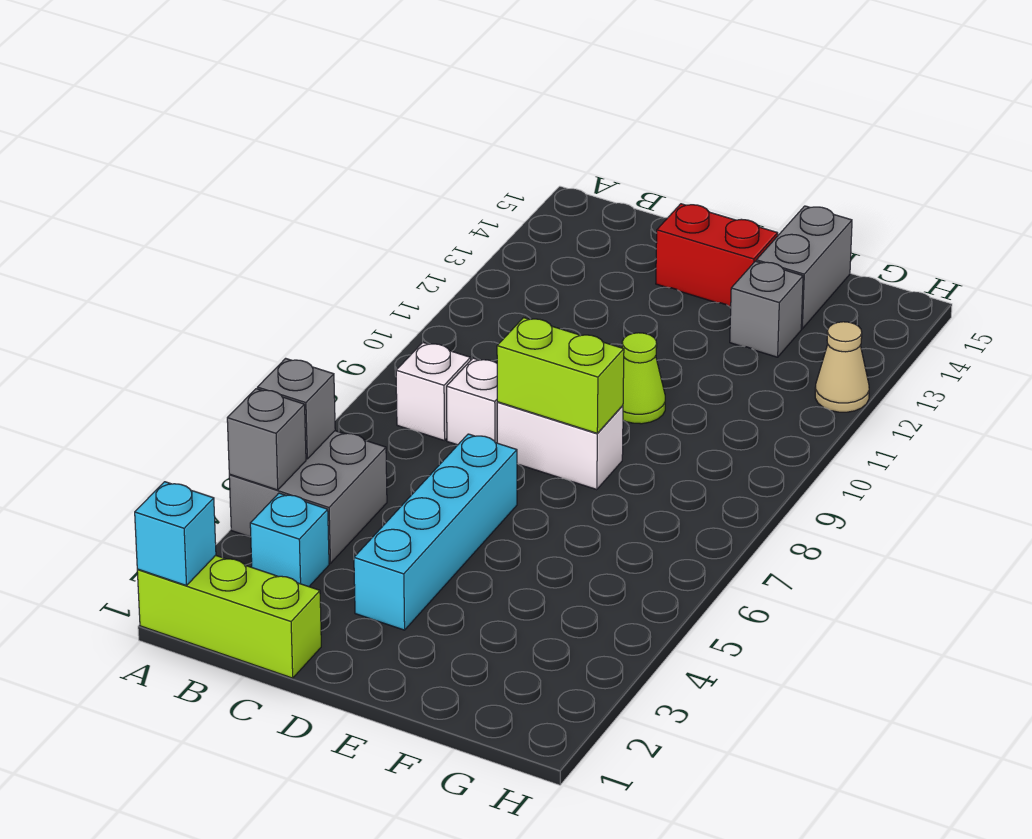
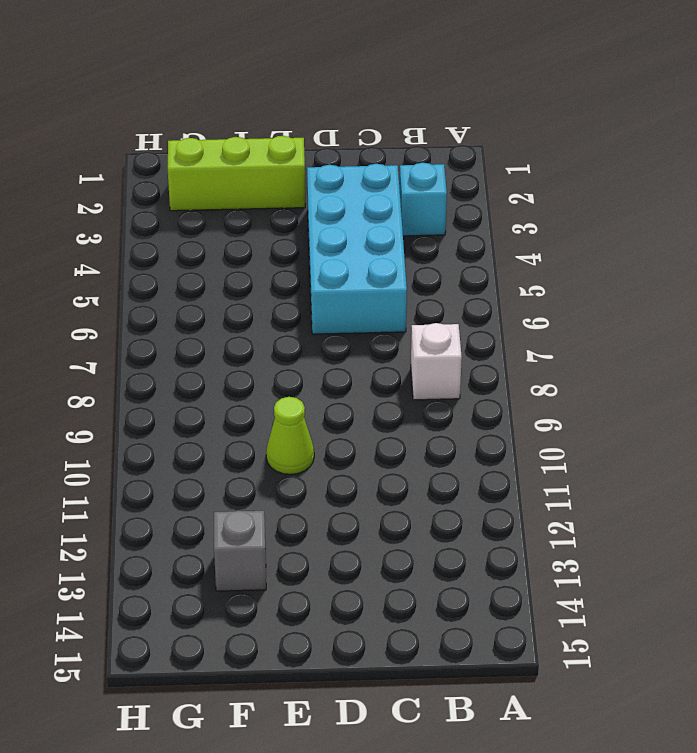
cyan brick C3:D6 level 1 -> cyan brick D3:D6 level 1
lime brick E2:G2 level 1 -> lime brick A1:C1 level 1
none -> grey brick A4:B5 level 1
none -> white brick C8 level 1
none -> white brick D8:E8 level 1

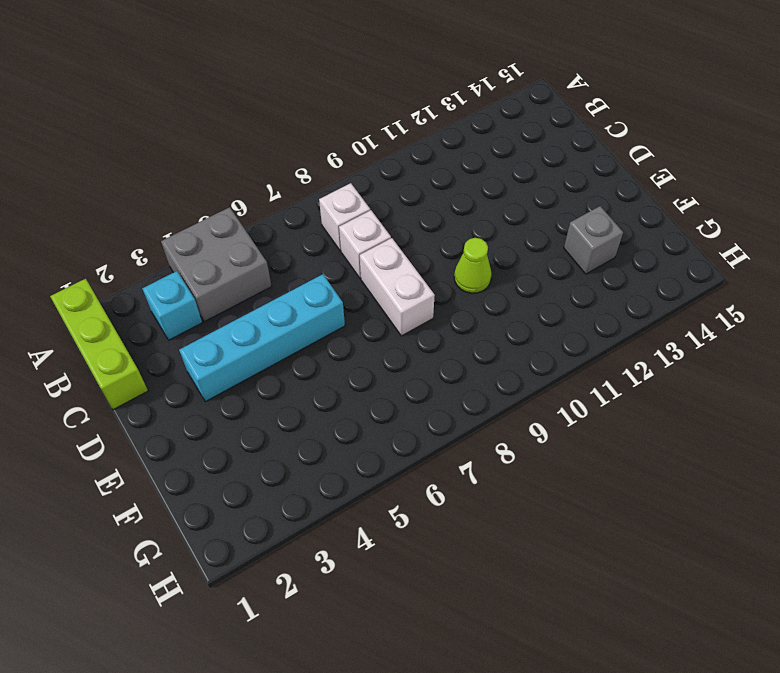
none -> red brick D14:E14 level 1
none -> grey brick F14:F15 level 1
none -> tan cone H12 level 1

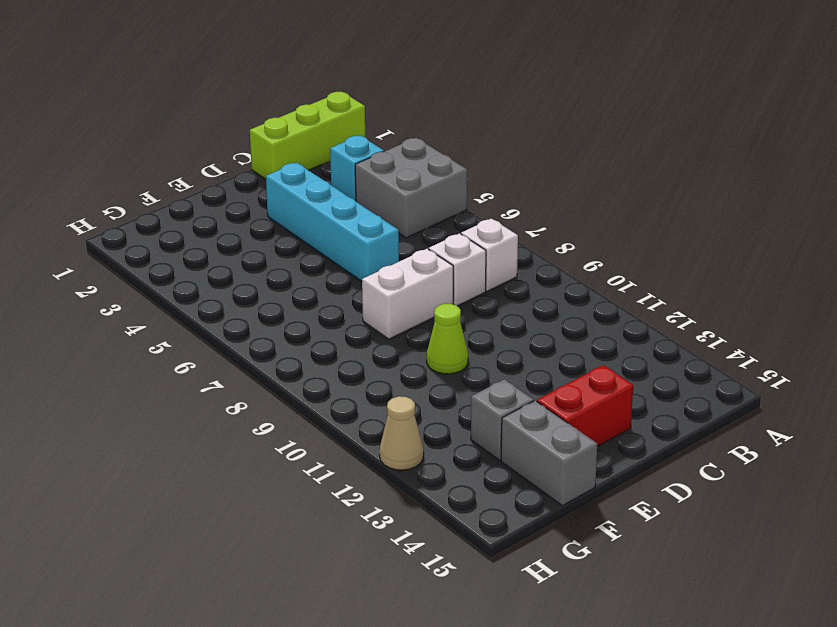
none -> cyan brick A1 level 2
none -> grey brick A4 level 2
none -> grey brick A5 level 2

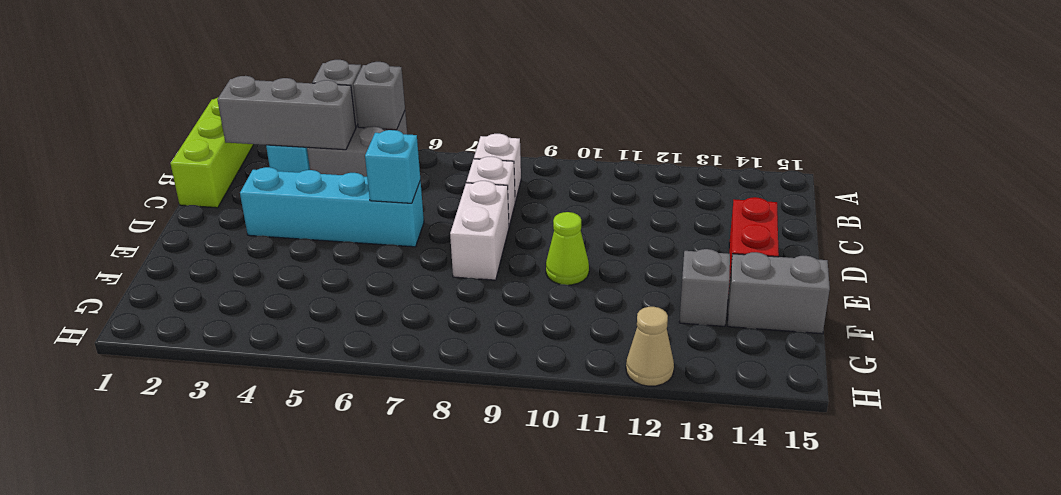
grey brick B2:B4 level 2 -> none
cyan brick D6 level 2 -> cyan brick A1 level 2
none -> lime brick D8:E8 level 2

